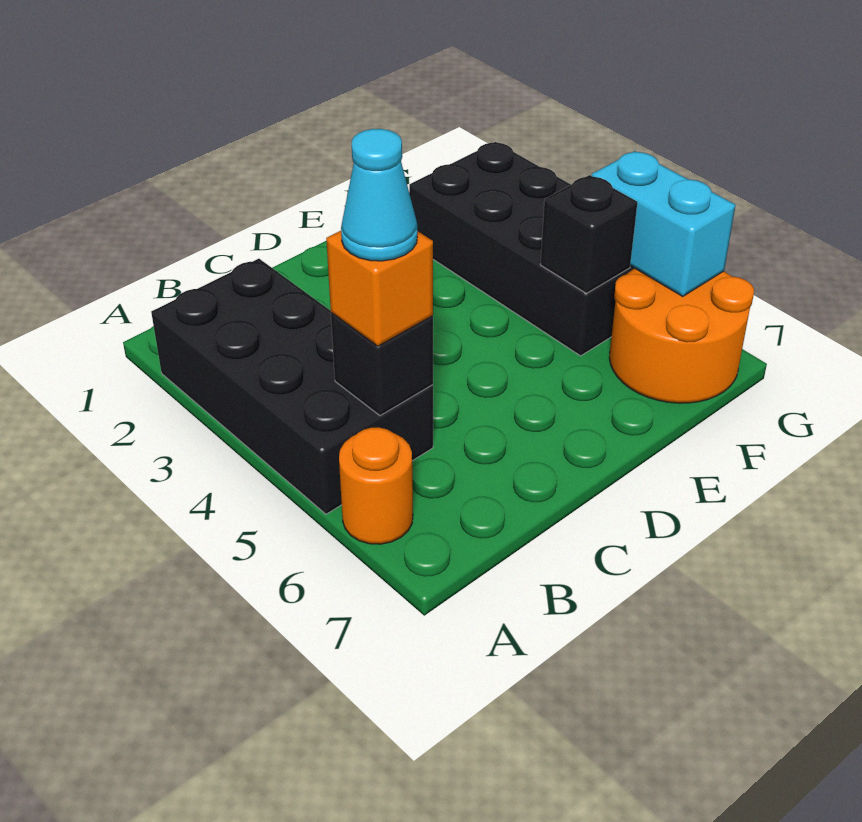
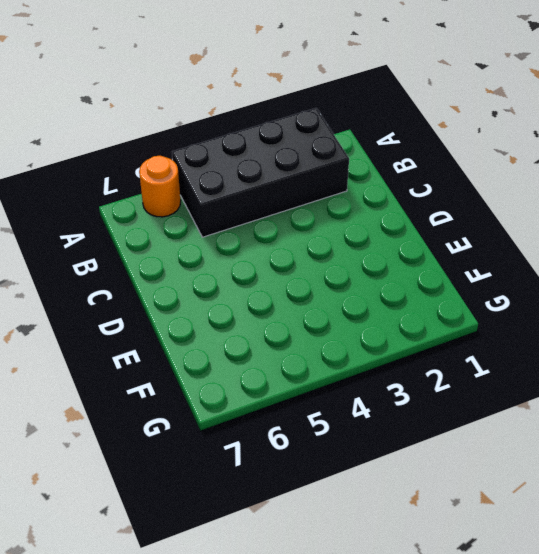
none -> black brick F2:G5 level 1
none -> orange round brick F6:G7 level 1

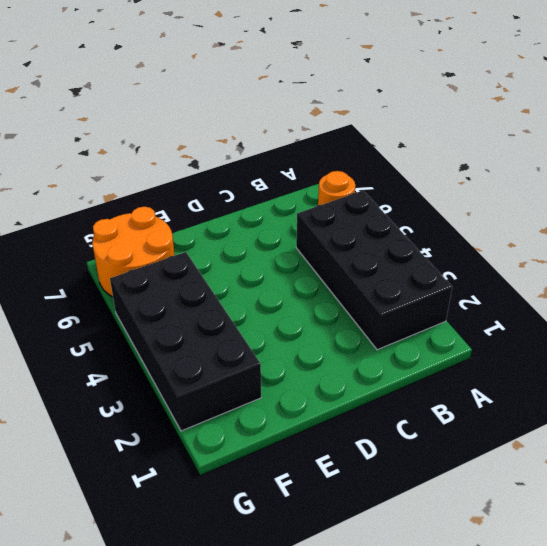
none -> black brick B5 level 2
none -> black brick F5 level 2

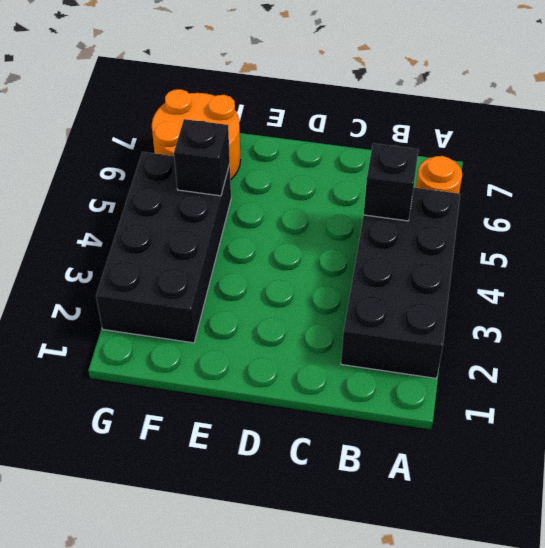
none -> cyan brick G5:G6 level 2
none -> orange brick B5 level 3

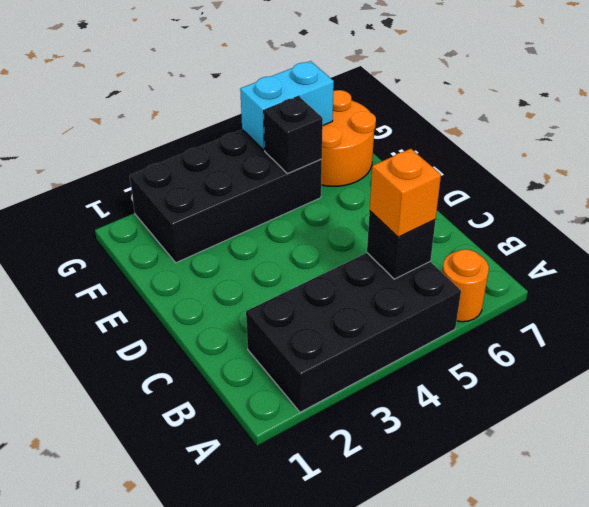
none -> cyan cone B5 level 4

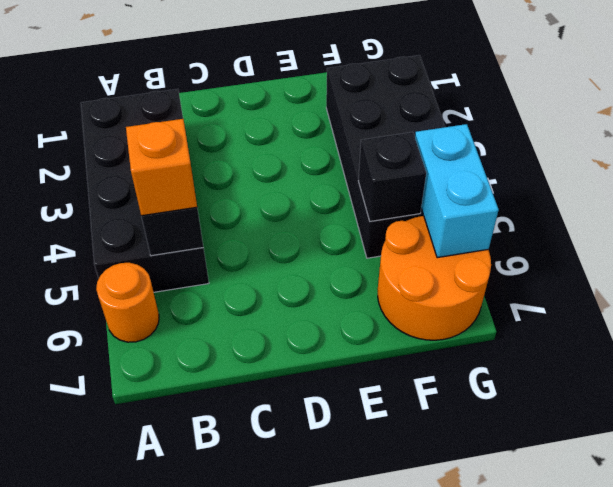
none -> cyan cone B5 level 4

